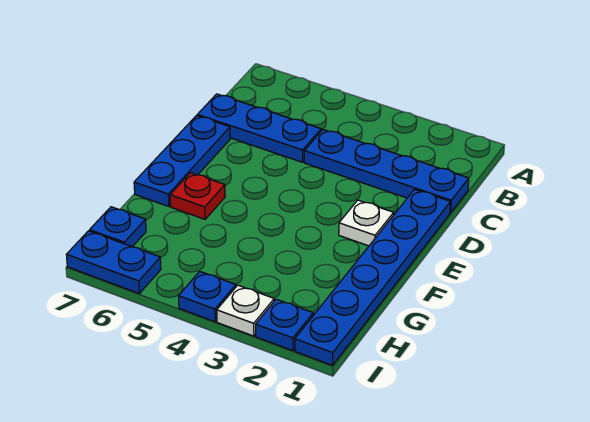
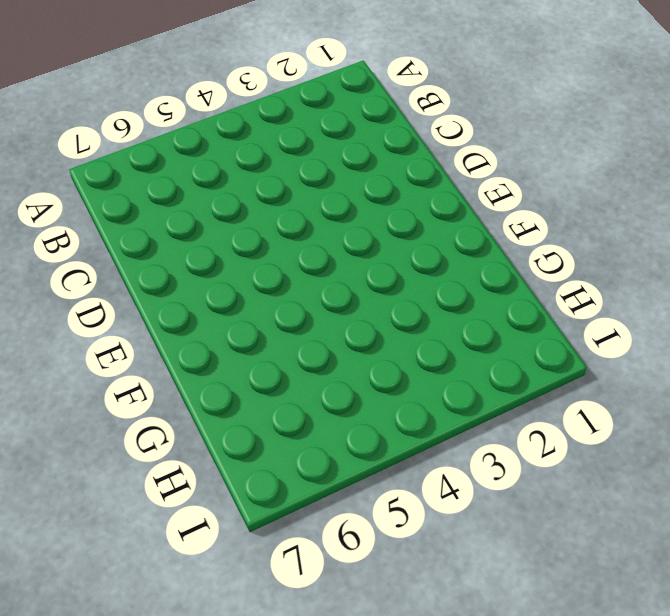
none -> blue plate C1:C4 level 1
none -> blue plate C5:C7 level 1

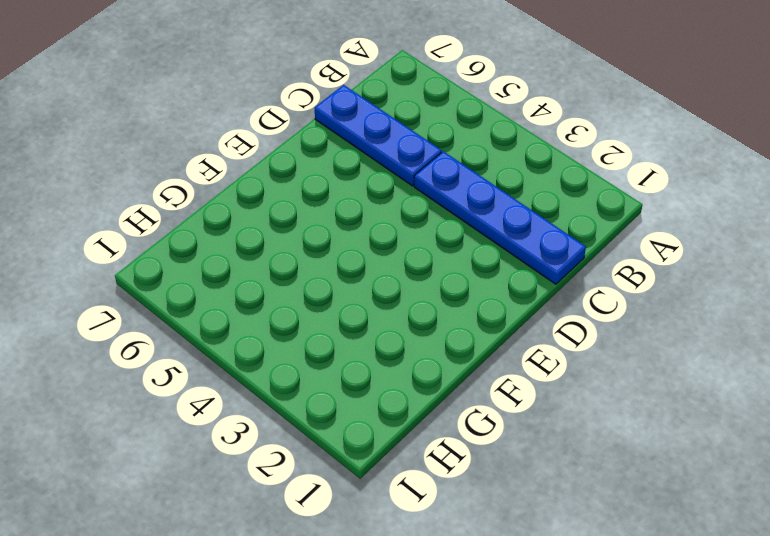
none -> blue plate D1:I1 level 1
none -> blue plate D7:F7 level 1

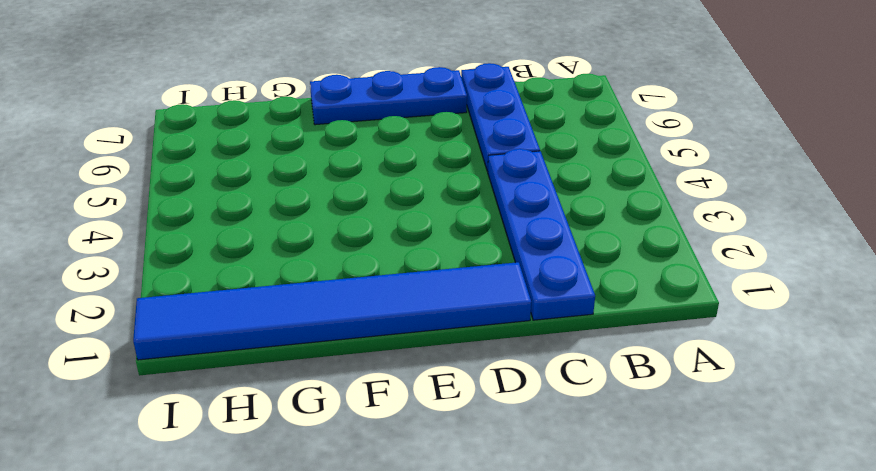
blue tile D1:I1 level 1 -> blue plate D1:I1 level 1
none -> white plate E2 level 1
none -> red plate F6 level 1

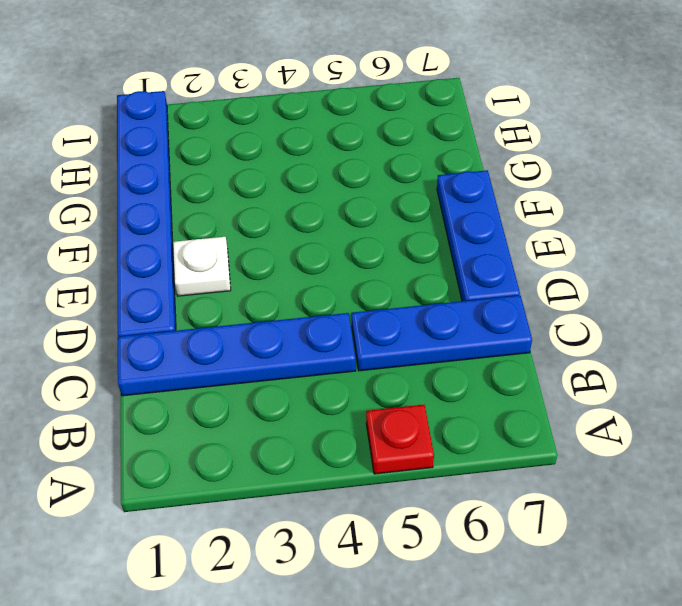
red plate A5 level 1 -> red plate F6 level 1
none -> blue plate H7 level 1
none -> blue plate I2 level 1

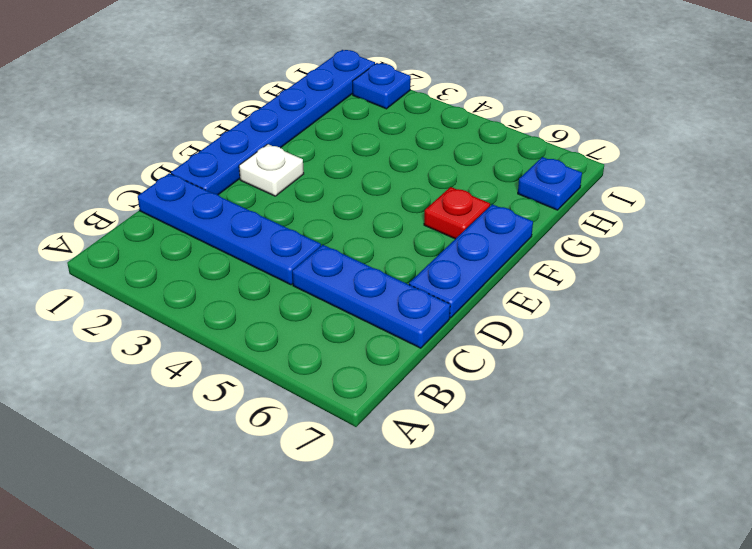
none -> white plate I3 level 1
none -> blue plate I4 level 1

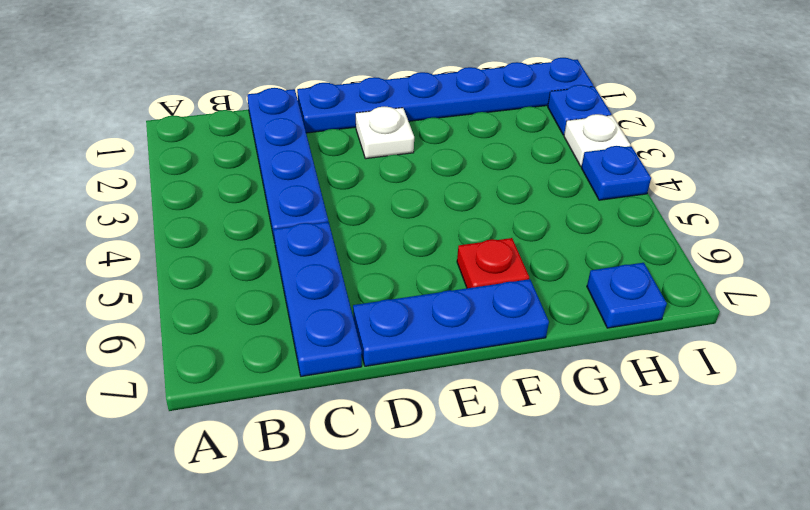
none -> blue plate I6:I7 level 1

